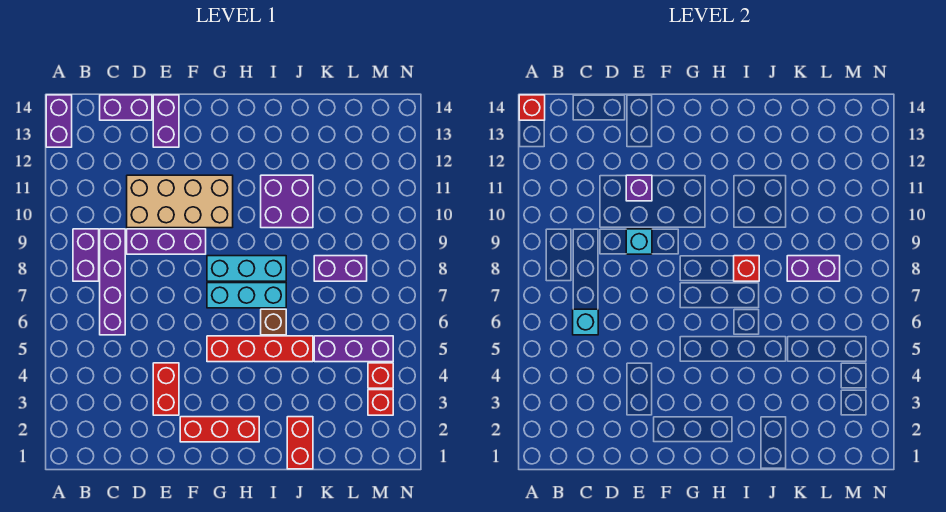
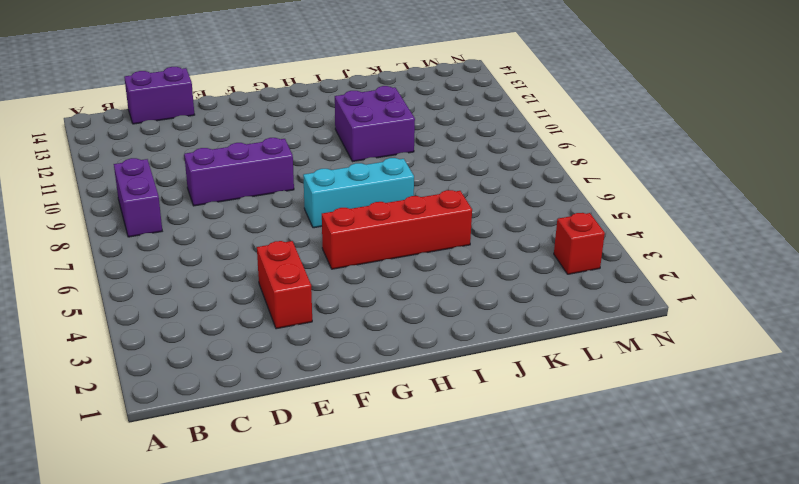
none -> purple brick A13:A14 level 1
none -> purple brick C6:C9 level 1
none -> tan brick D10:G11 level 1

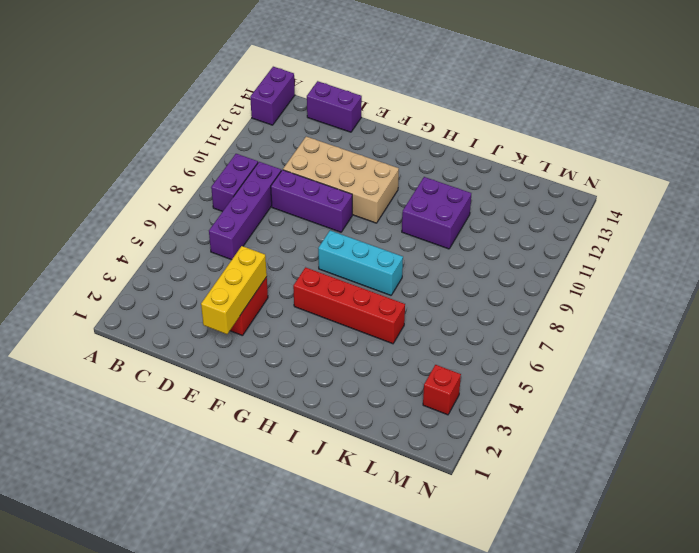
yellow brick E2:E4 level 2 -> none
none -> purple brick E13:E14 level 1
none -> red brick F2:H2 level 1
none -> cyan brick G8:I8 level 1

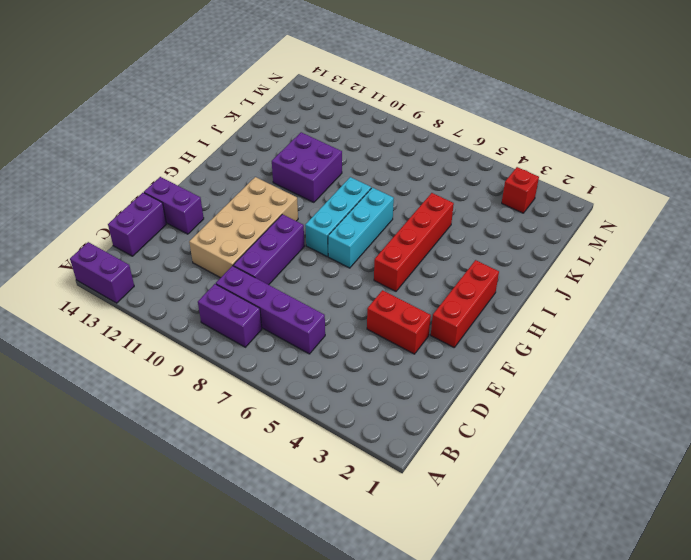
none -> brown brick I6 level 1
none -> red brick J1:J2 level 1
none -> purple brick K5:M5 level 1

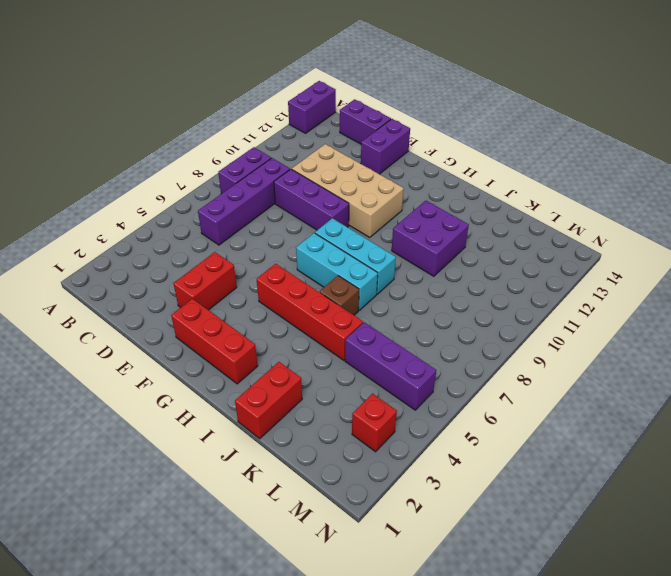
none -> purple brick K8:L8 level 1
none -> red brick M4 level 1
none -> red brick A14 level 2

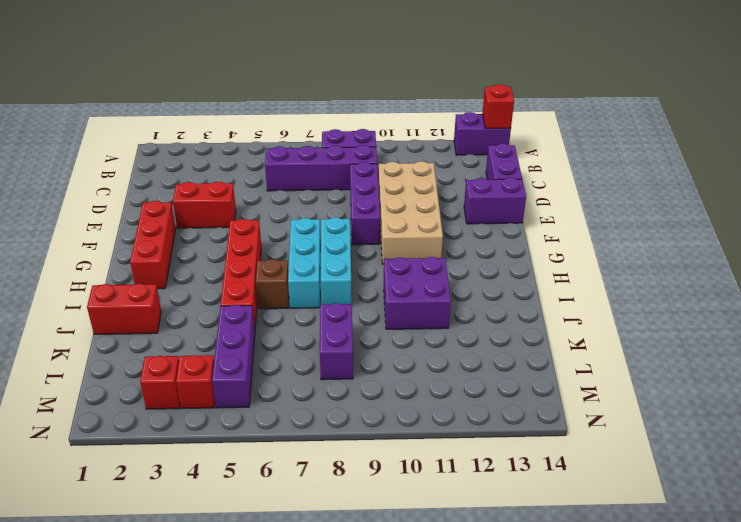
none -> cyan brick C6 level 2
none -> cyan brick E9 level 2
none -> purple brick E11 level 2

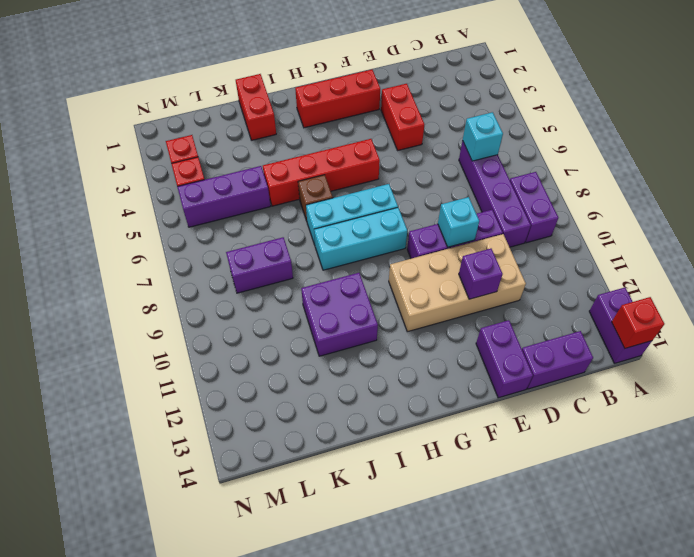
none -> red brick I8 level 2
none -> purple brick K8:L8 level 2

